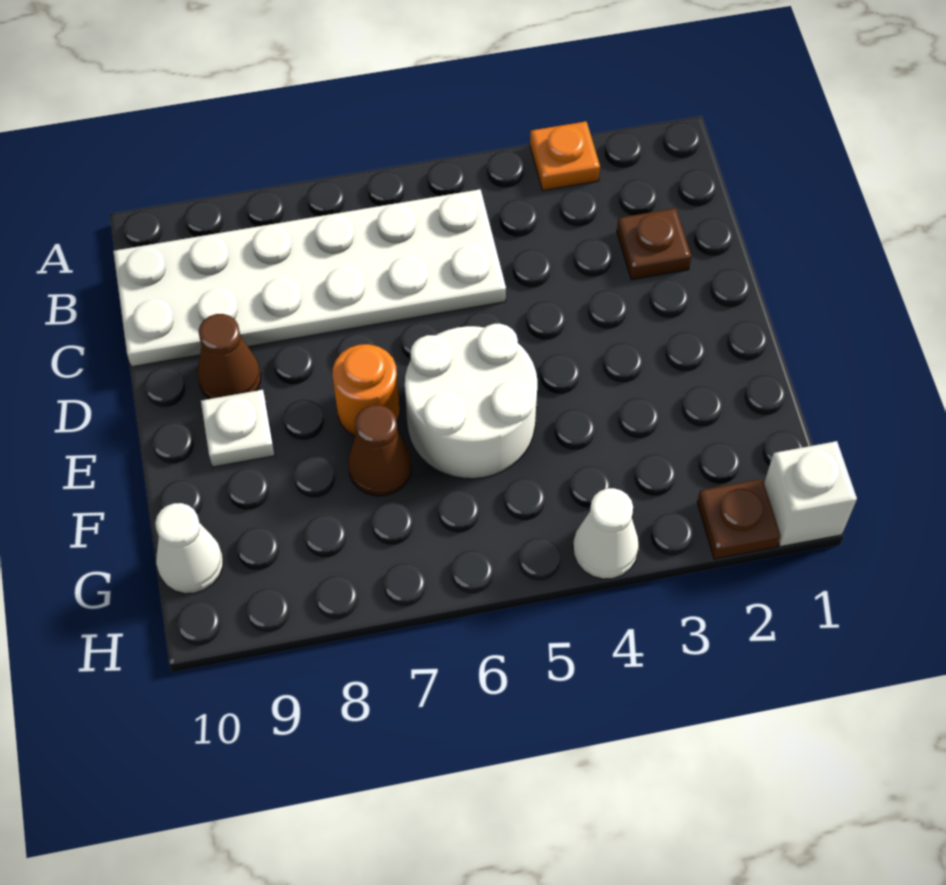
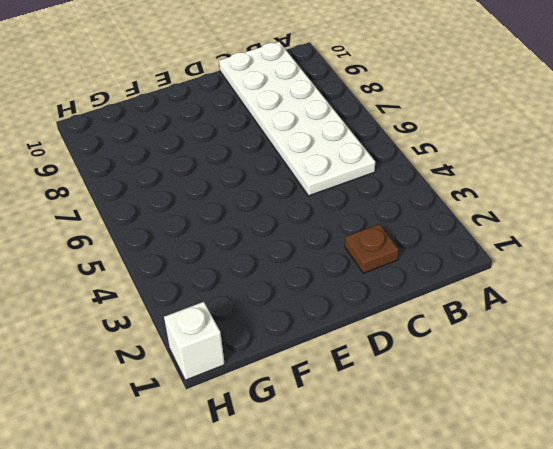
none -> orange plate A3 level 1
none -> brown cone D9 level 1
none -> white round brick E5:F6 level 1

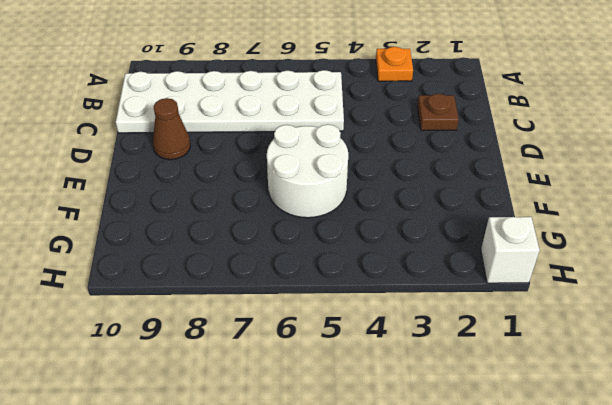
none -> orange round brick E7 level 1
none -> white plate E9 level 1
none -> brown cone F7 level 1

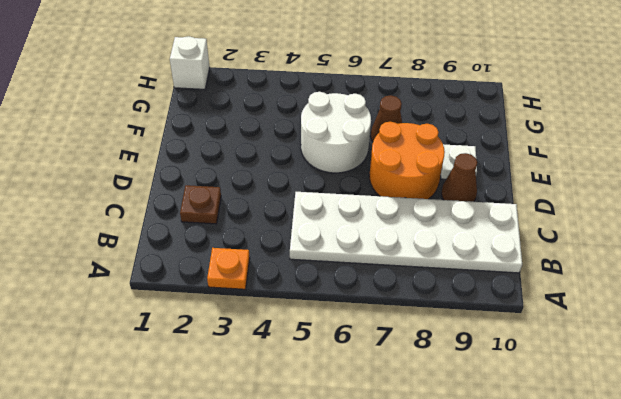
orange round brick D7:E8 level 1 -> orange round brick E7 level 1
none -> white cone G10 level 1
none -> brown plate H2 level 1
none -> white cone H4 level 1

